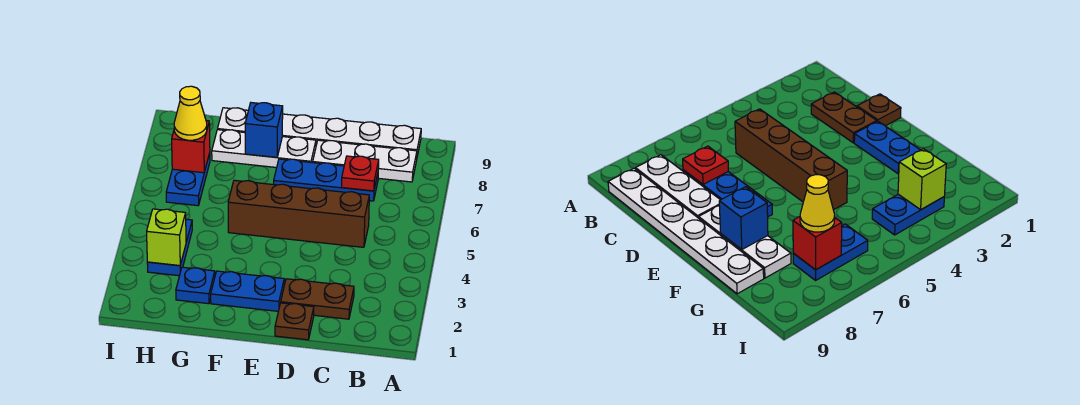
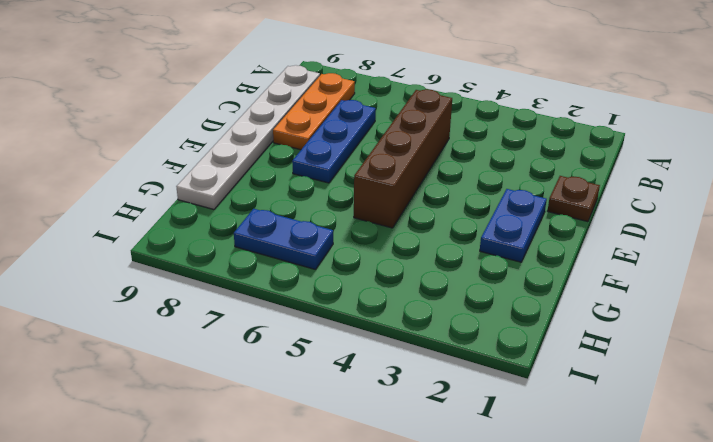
orange plate B8:D8 level 1 -> white plate B8:D8 level 1
none -> brown plate C2:D2 level 1
none -> white plate E8:G8 level 1
none -> blue plate G2 level 1

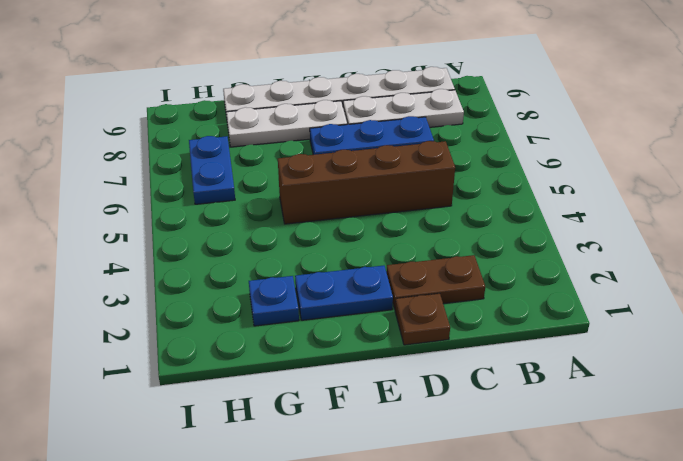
none -> blue plate H3:H4 level 1
none -> red plate C7 level 2
none -> blue brick F8 level 2

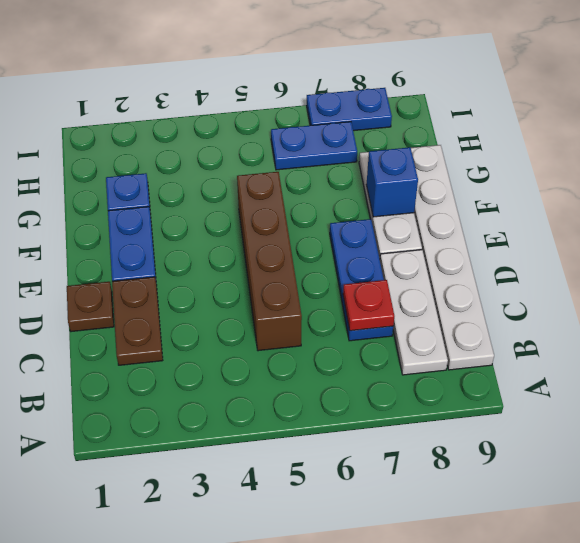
blue plate I7:I8 level 1 -> blue plate H3:H4 level 1
none -> lime brick H3 level 2
none -> red brick H7 level 2
none -> yellow cone H7 level 3

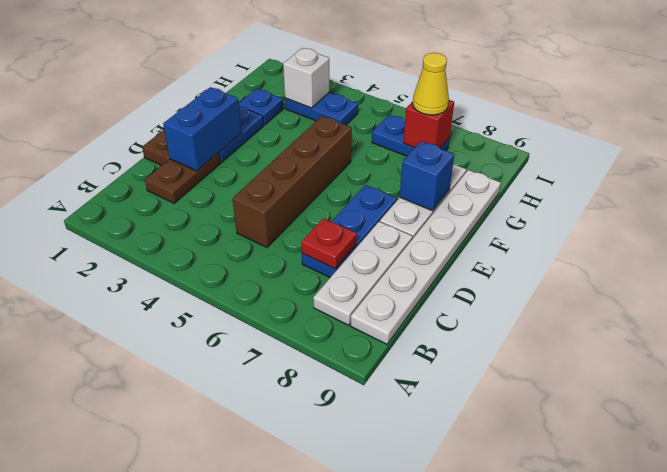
blue brick D2:E2 level 2 -> none
white brick H3 level 2 -> lime brick H3 level 2

